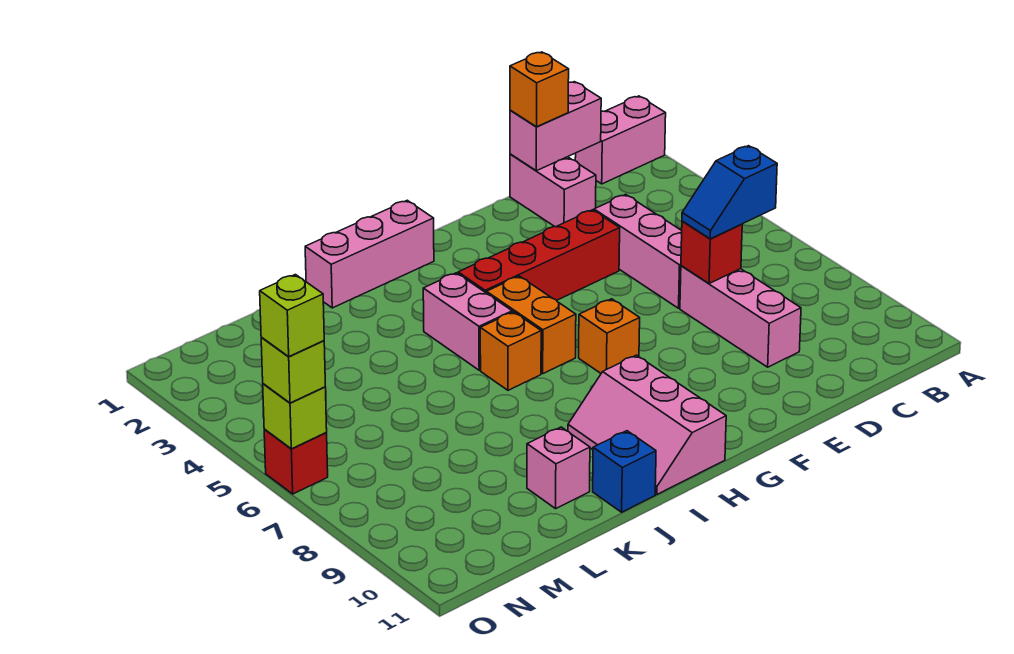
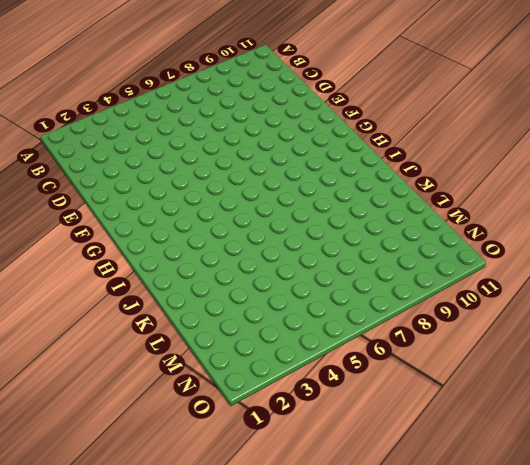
none -> pink brick A1:B1 level 1
none -> pink brick D1:D2 level 1
none -> pink brick D4:D6 level 1

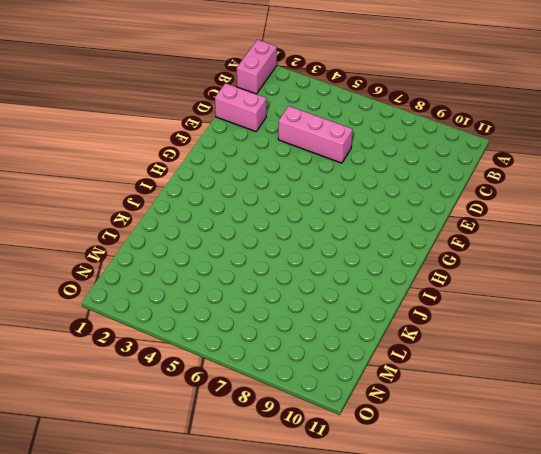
none -> pink brick D7:D9 level 1
none -> red brick E4:H4 level 1
none -> orange brick G7 level 1

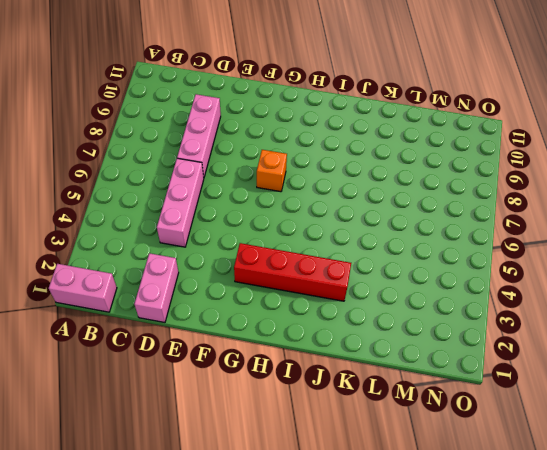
red brick G3:J3 level 1 -> red brick E4:H4 level 1
none -> pink brick H1:J1 level 1
none -> orange brick H5:H6 level 1
none -> pink slope H9:I11 level 1 top H

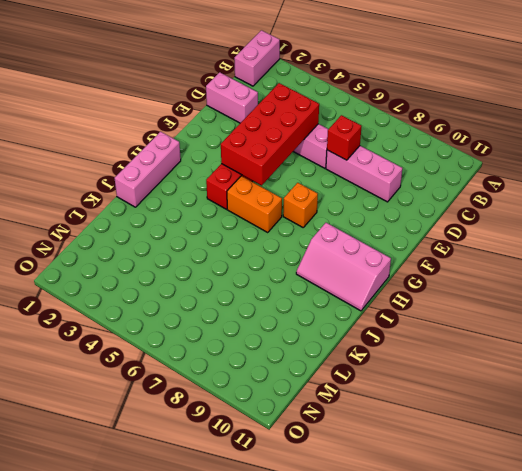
red brick D4:G5 level 2 -> none
none -> pink brick I4:I5 level 1
none -> orange brick I6 level 1
none -> blue brick J11 level 1

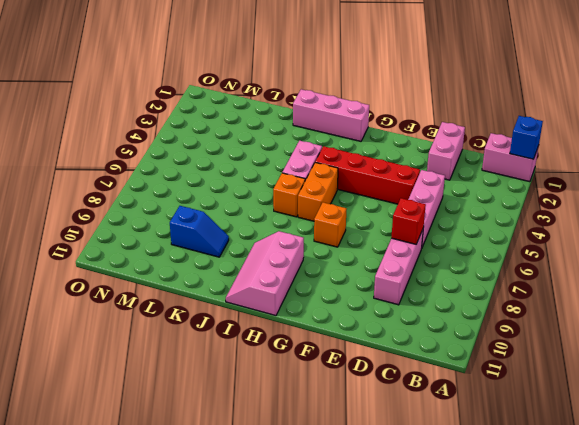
blue brick A1 level 2 -> blue brick J11 level 1
blue slope K9:L9 level 1 top L -> blue slope C7:D7 level 3 top C
none -> pink brick K10 level 1
none -> red brick O6 level 1
none -> pink brick C1:D1 level 2

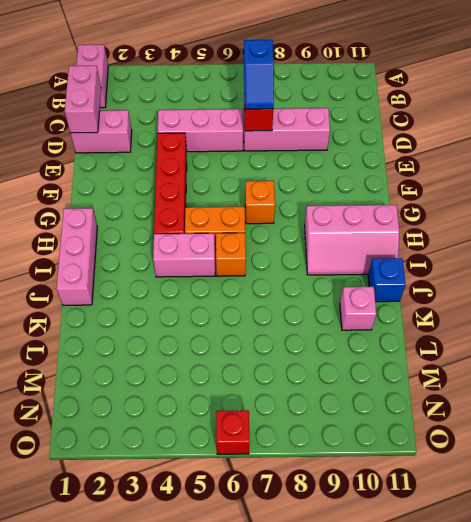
none -> lime brick O6 level 2
none -> orange brick D1 level 3
none -> lime brick O6 level 3

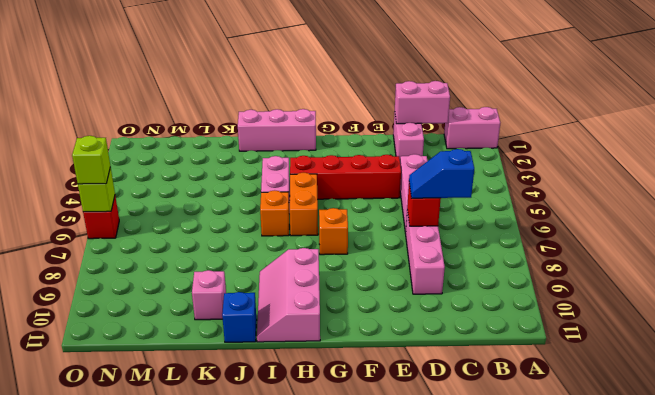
none -> orange brick D1 level 3
none -> lime brick O6 level 4

